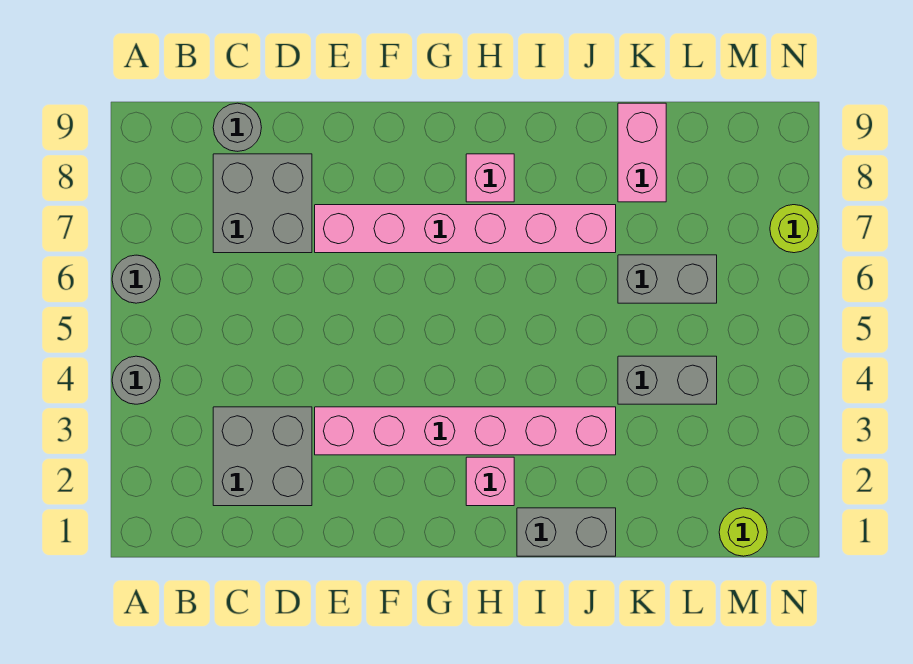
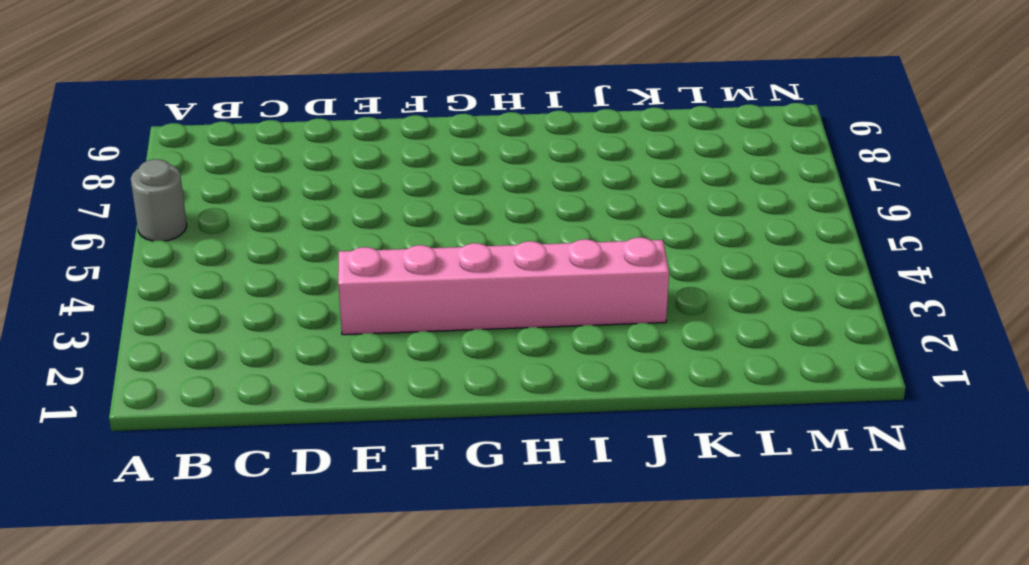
none -> grey round brick A4 level 1
none -> grey brick C2:D3 level 1
none -> grey brick C7:D8 level 1

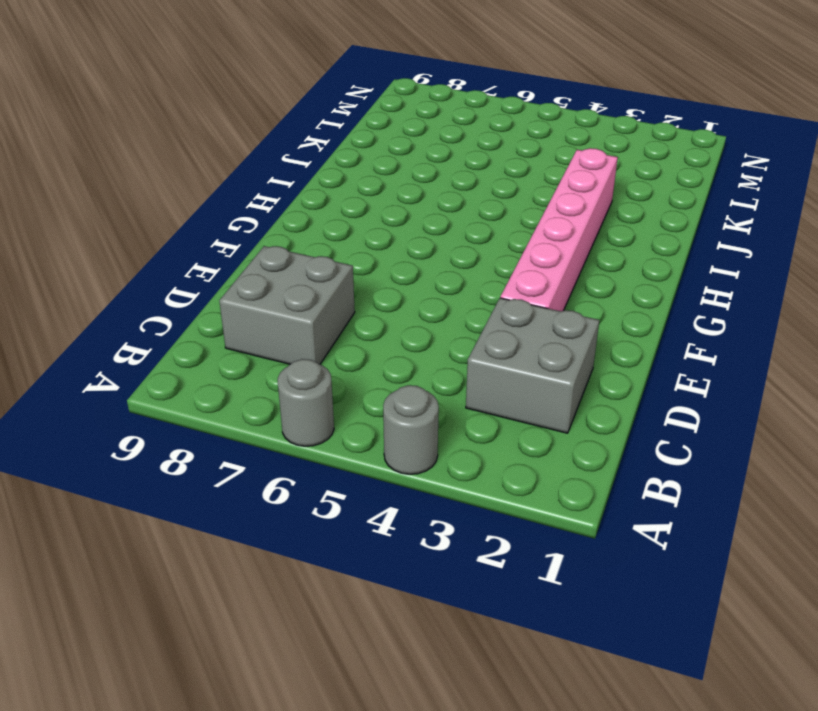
none -> grey round brick C9 level 1
none -> pink brick E7:J7 level 1
none -> pink brick H2 level 1

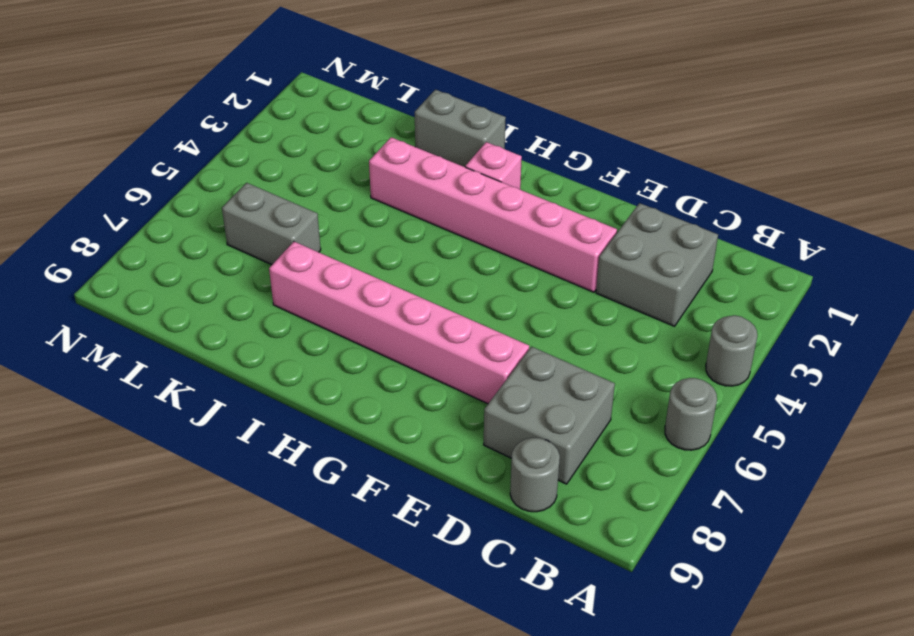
none -> pink brick H8 level 1
none -> grey brick K4:L4 level 1
none -> pink brick K8:K9 level 1

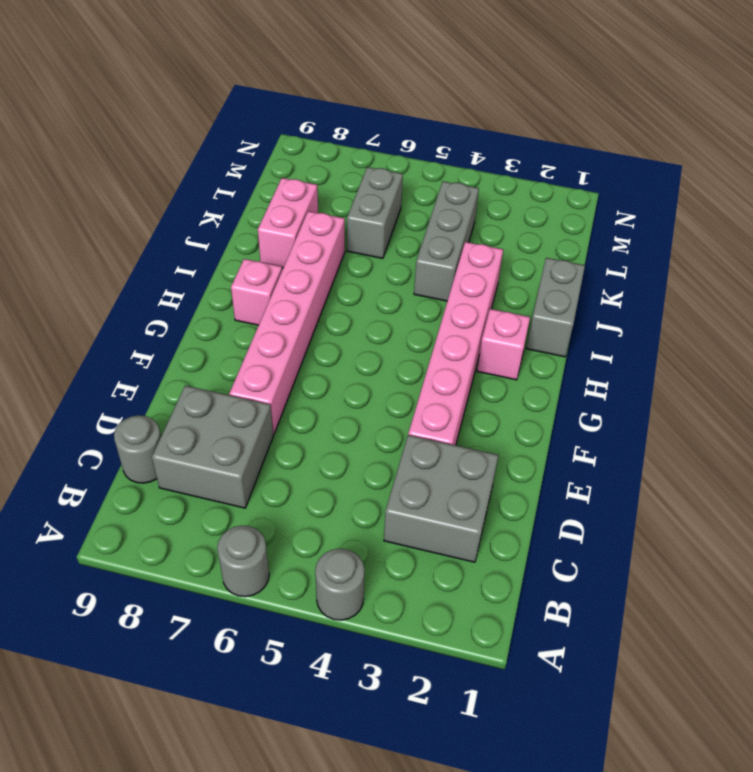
grey brick J4:L4 level 1 -> grey brick K4:L4 level 1
pink brick J8:K8 level 1 -> pink brick K8:K9 level 1
none -> lime round brick M1 level 1
none -> lime round brick N7 level 1

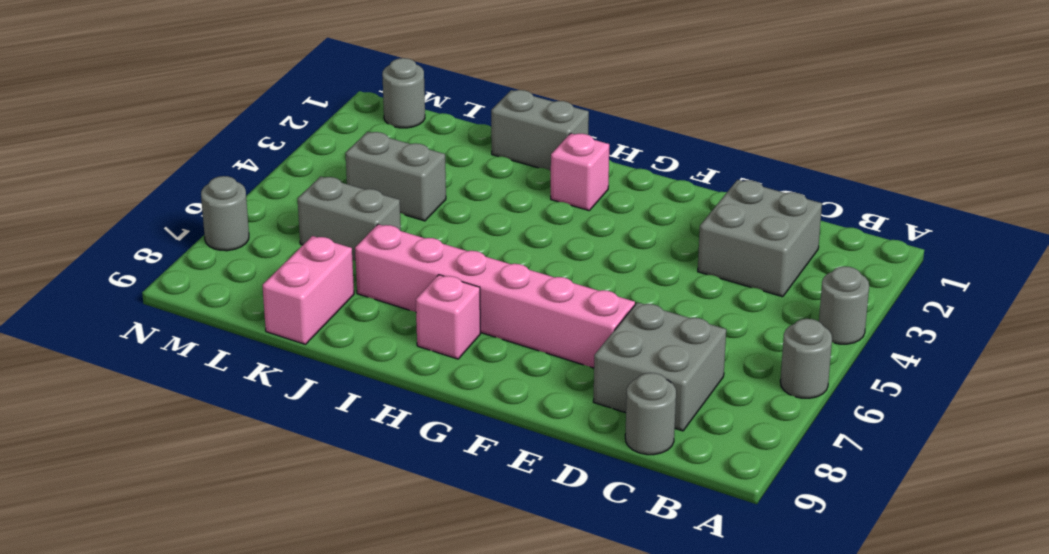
grey round brick M1 level 1 -> lime round brick M1 level 1
grey round brick N7 level 1 -> lime round brick N7 level 1
none -> pink brick E3:J3 level 1

